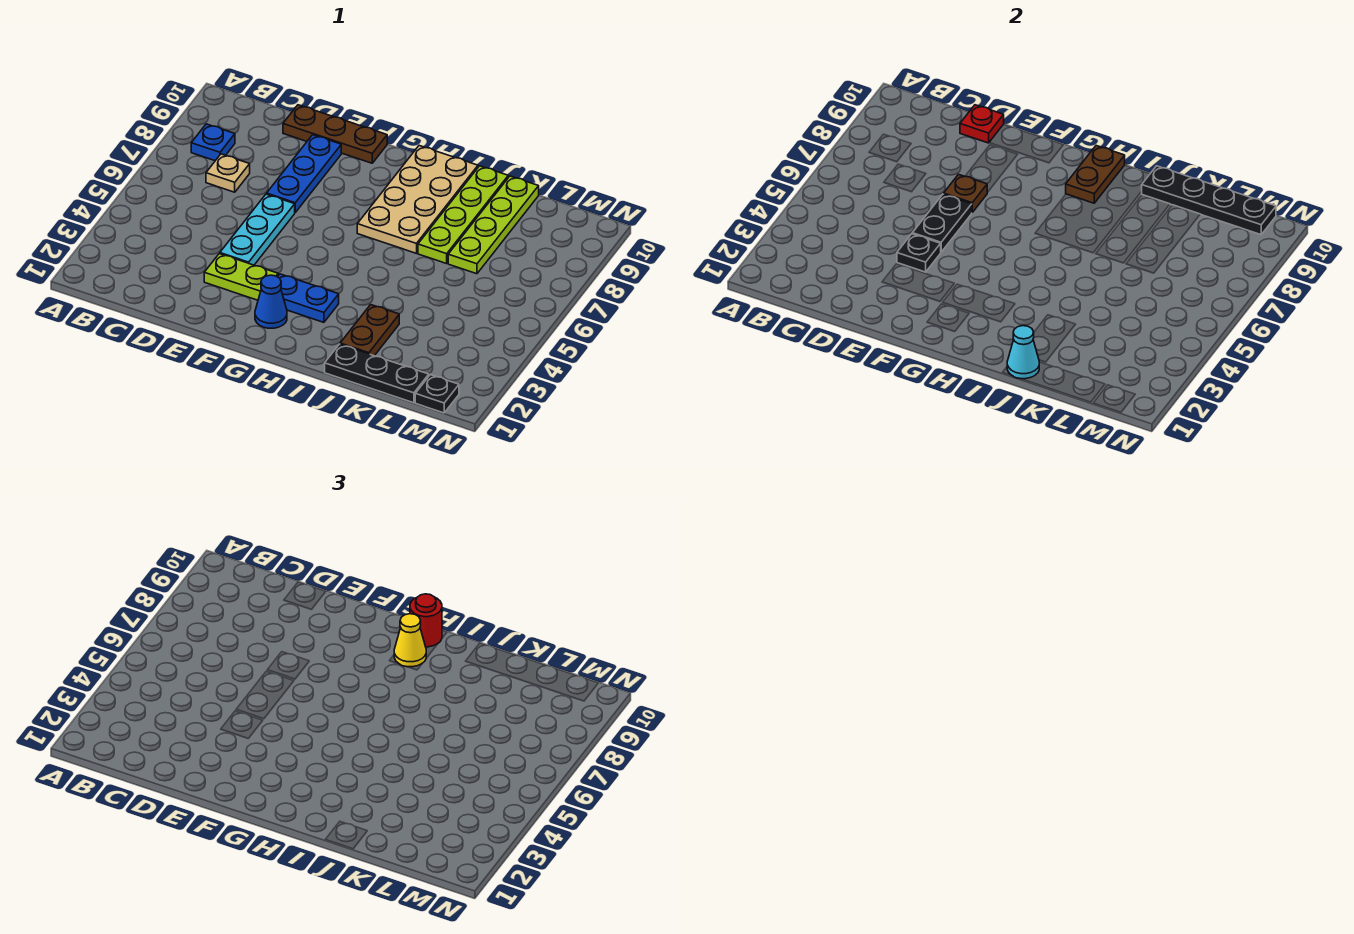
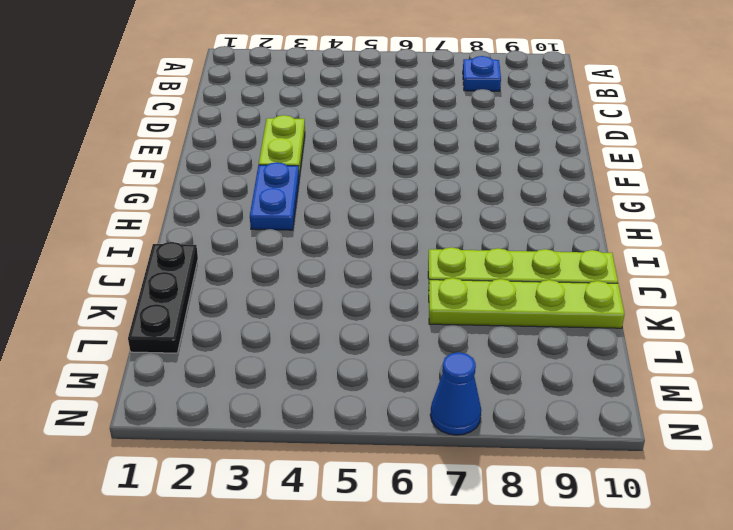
blue cone N7 level 1 -> blue cone G2 level 1
none -> tan plate C7 level 1
none -> brown plate D10:F10 level 1
none -> cyan plate E4:E6 level 1

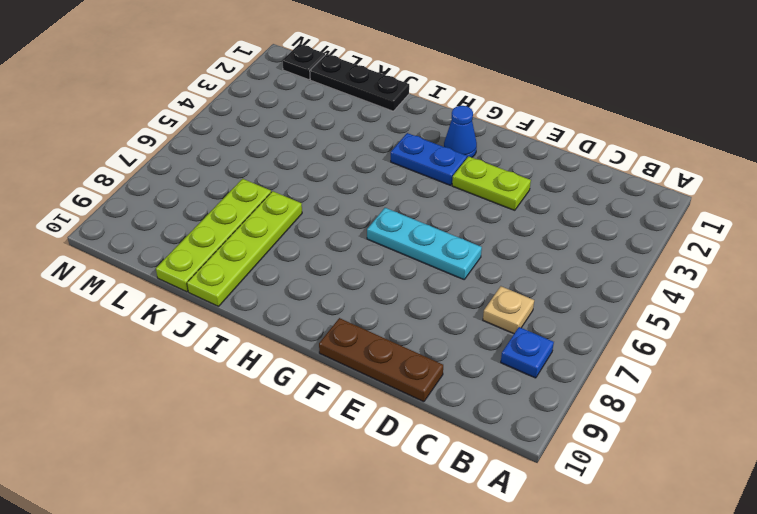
cyan plate E6:G6 level 1 -> cyan plate E4:E6 level 1
none -> blue plate E7:E9 level 1
none -> tan plate H7:I10 level 1
none -> brown plate J2:J3 level 1

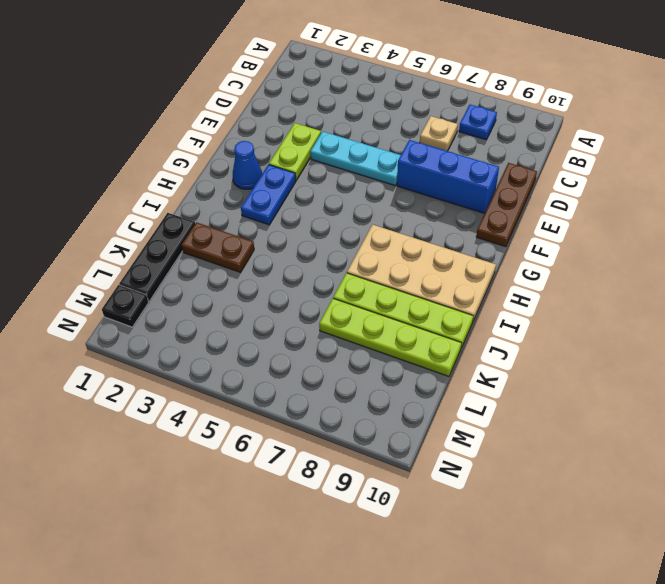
blue brick E7:E9 level 1 -> blue plate E7:E9 level 1
none -> red plate D10 level 2
none -> black plate E4 level 2
none -> black plate E5:E6 level 2

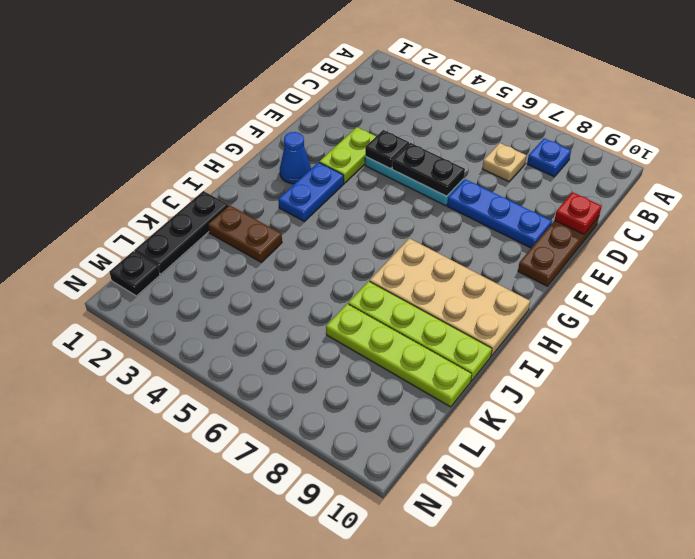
none -> brown plate E7 level 2
none -> brown plate H9:H10 level 2
none -> cyan cone J1 level 2

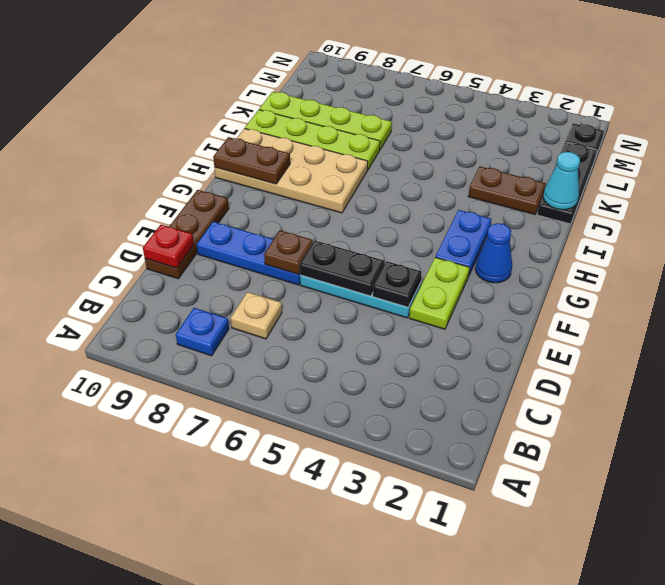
none -> black plate J10:M10 level 2
none -> yellow cone H9 level 3
none -> red round brick H10 level 3

